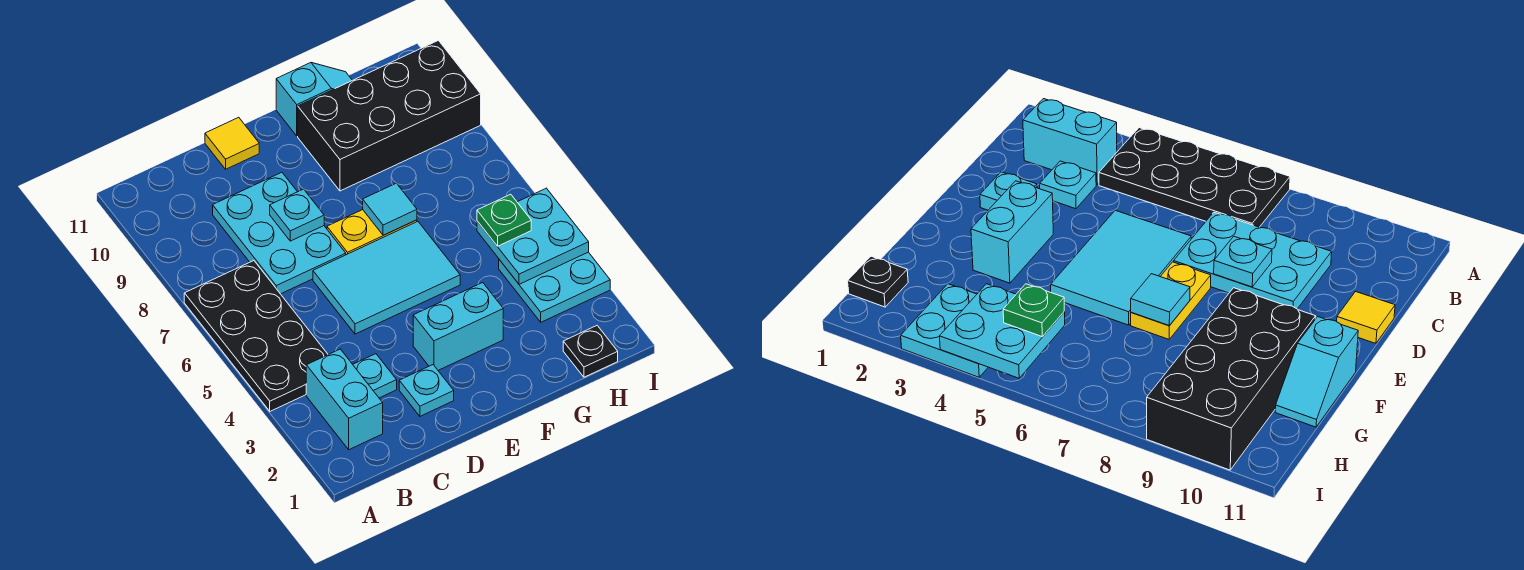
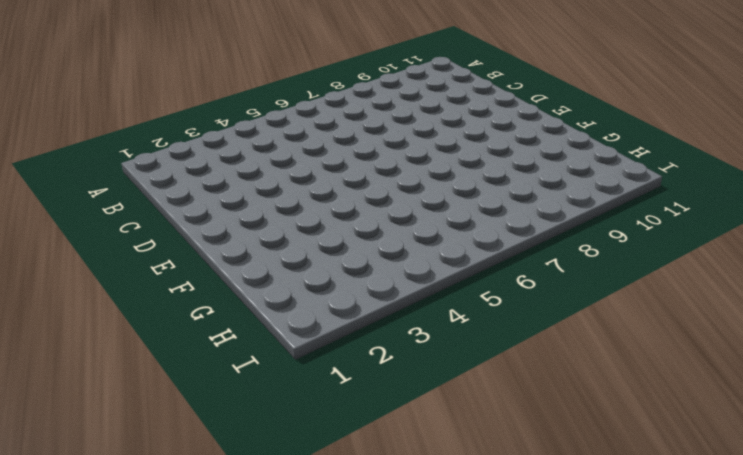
none -> black plate A4:B7 level 1
none -> cyan brick B2:B3 level 1
none -> cyan plate C3 level 1

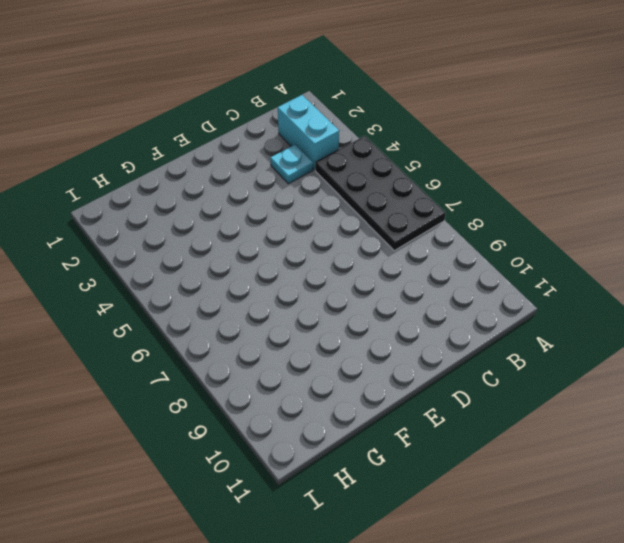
none -> cyan plate C7:D9 level 1
none -> cyan plate D2 level 1
none -> cyan tile D5:F6 level 1

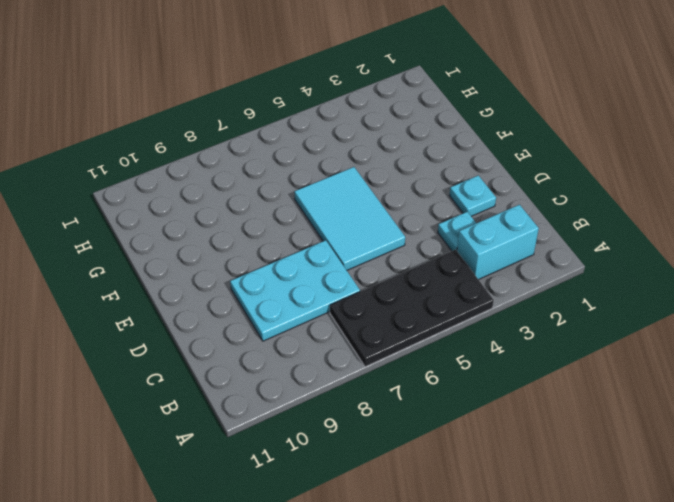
none -> yellow tile D11 level 1
none -> cyan brick E3:F3 level 1
none -> yellow plate E7:F7 level 1

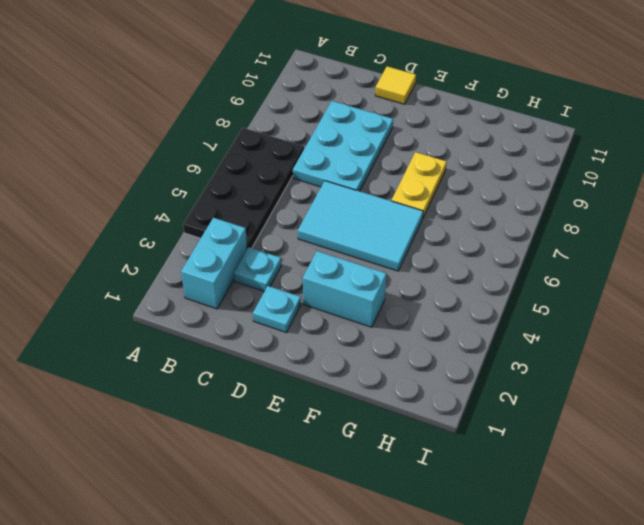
yellow plate F7:F8 level 1 -> yellow plate E7:F7 level 1
none -> black brick F9:I10 level 1
none -> cyan slope F11:G11 level 1 top F
none -> black plate H1 level 1

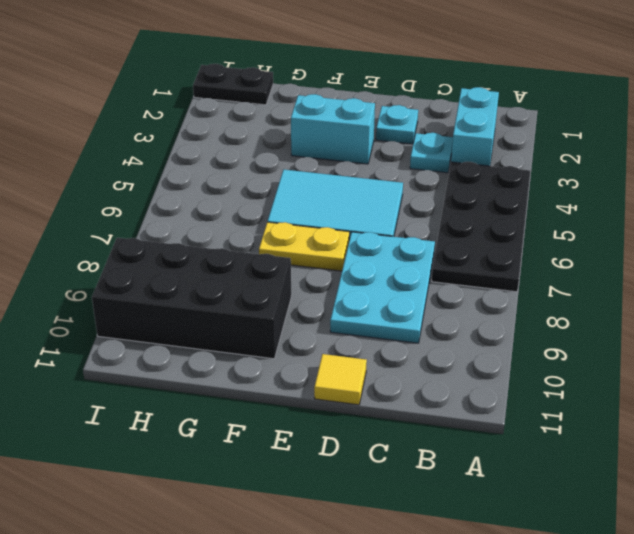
black plate H1:I1 level 1 -> black plate H1 level 1
none -> cyan slope F11:G11 level 1 top F
none -> cyan plate H3:I4 level 1
none -> cyan plate D8 level 2

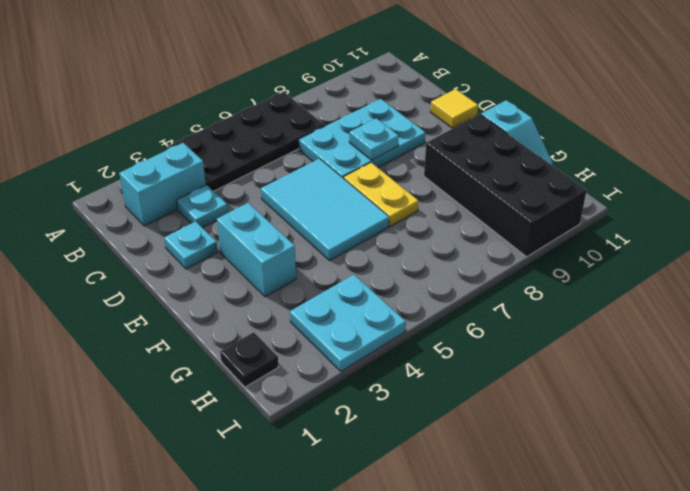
none -> cyan tile F7 level 2
none -> cyan plate H4:I5 level 2
none -> green plate H5 level 3

